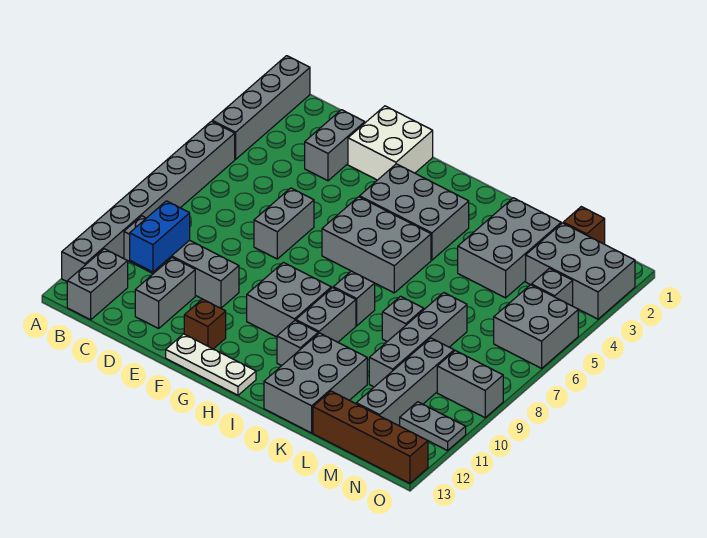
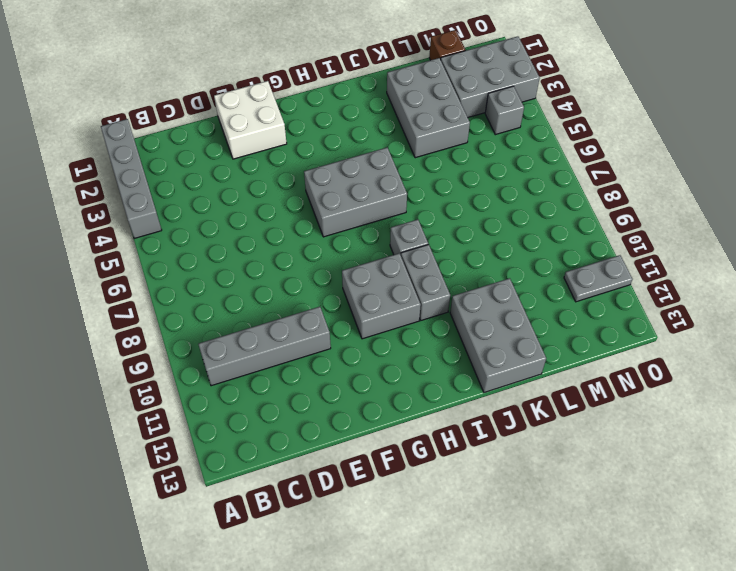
none -> grey brick A5:A12 level 1
none -> grey brick B12:B13 level 1
none -> grey brick D2:D3 level 1

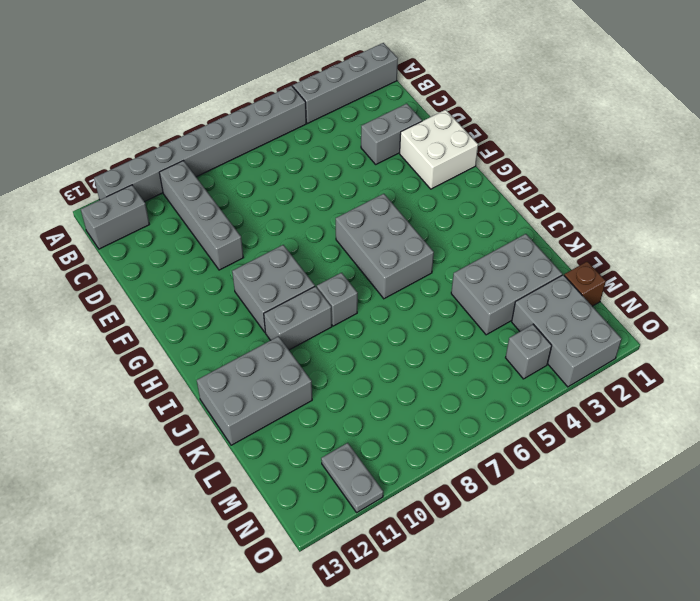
none -> grey brick D11:D12 level 1
none -> grey brick E6:E7 level 1
none -> brown brick F12 level 1

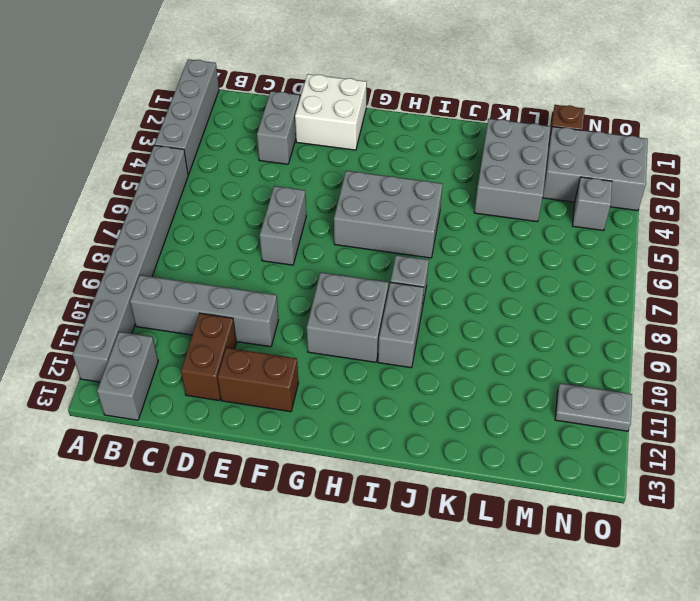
brown brick D11:D12 level 1 -> grey brick D11:D12 level 1
brown brick E12:F12 level 1 -> brown brick F12 level 1
none -> white plate F13:H13 level 1
none -> grey brick G3:I4 level 1
none -> grey brick I11 level 1

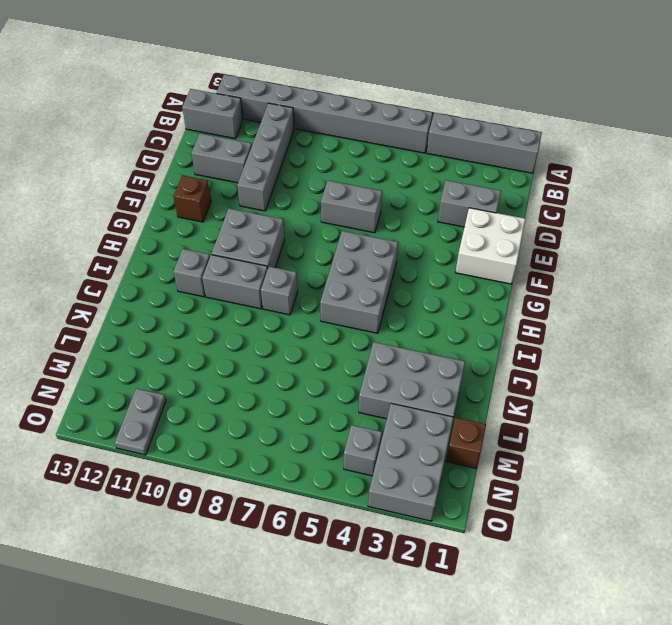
none -> white plate F13:H13 level 1
none -> grey brick G3:I4 level 1
none -> grey brick J11:K13 level 1

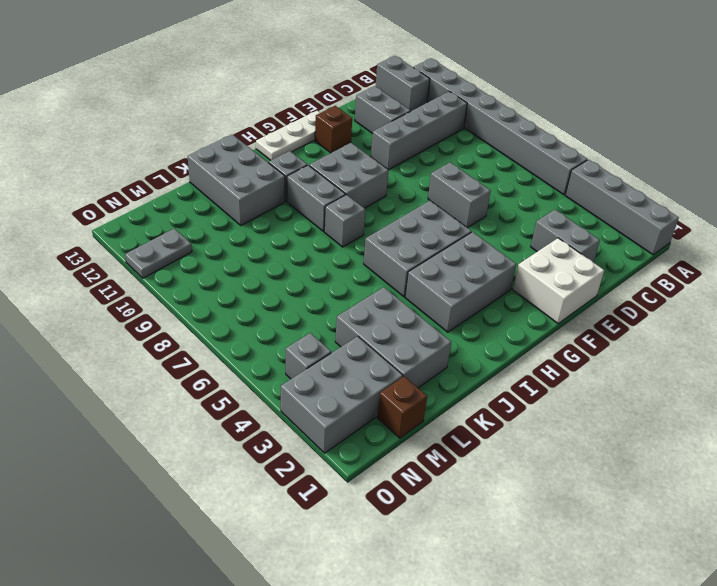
none -> grey brick K8 level 1
none -> grey brick L7:L10 level 1
none -> brown brick L13:O13 level 1

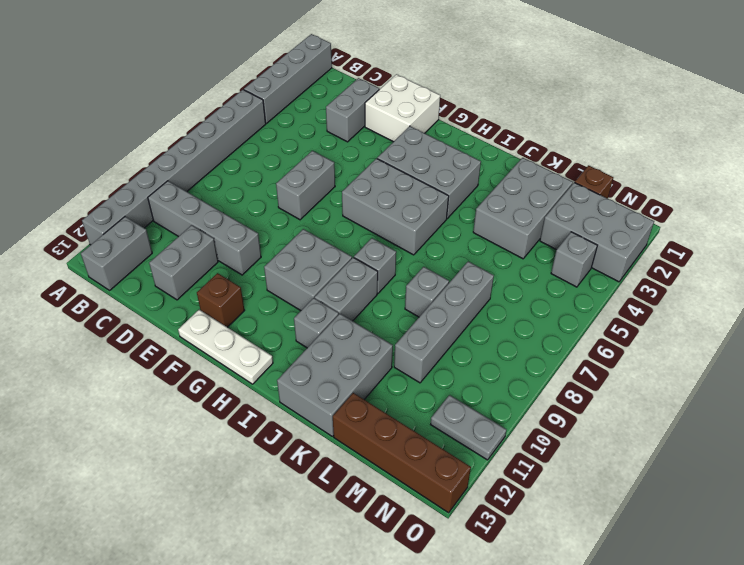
none -> grey brick M9:M12 level 1
none -> grey brick N5:O6 level 1
none -> grey brick N9:O9 level 1

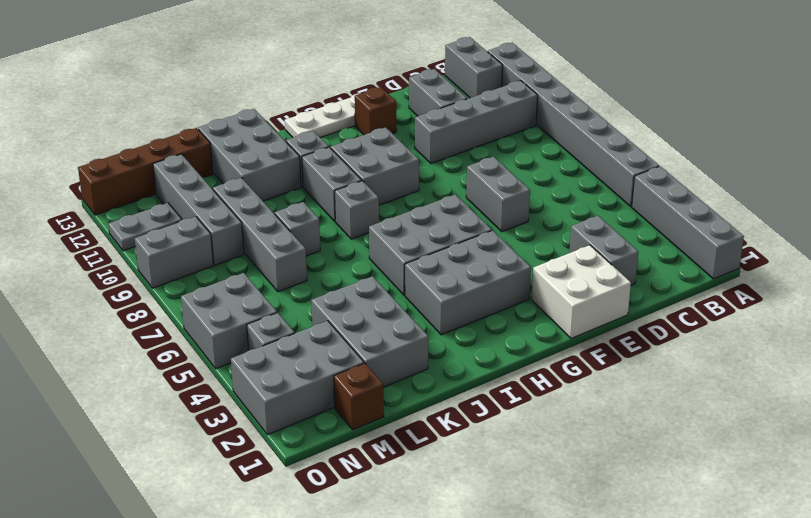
none -> blue brick C10:C11 level 2

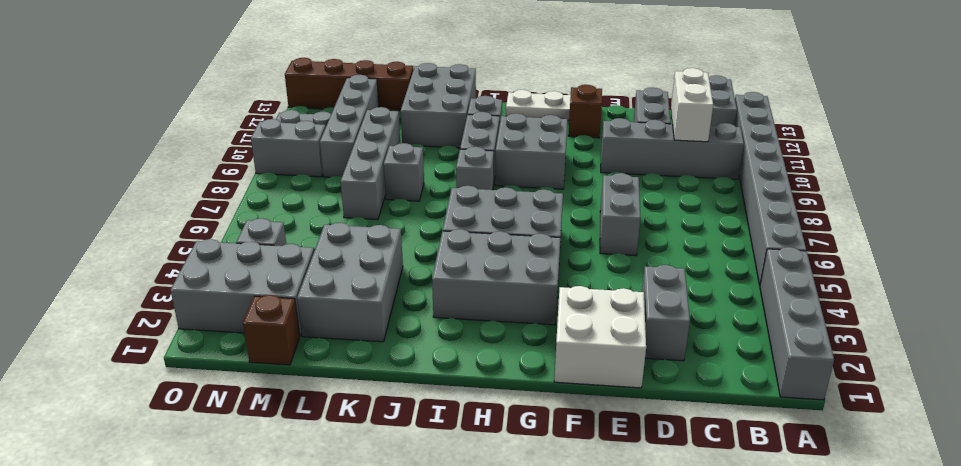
white brick C10:C11 level 2 -> blue brick C10:C11 level 2
none -> grey brick N5:O6 level 1

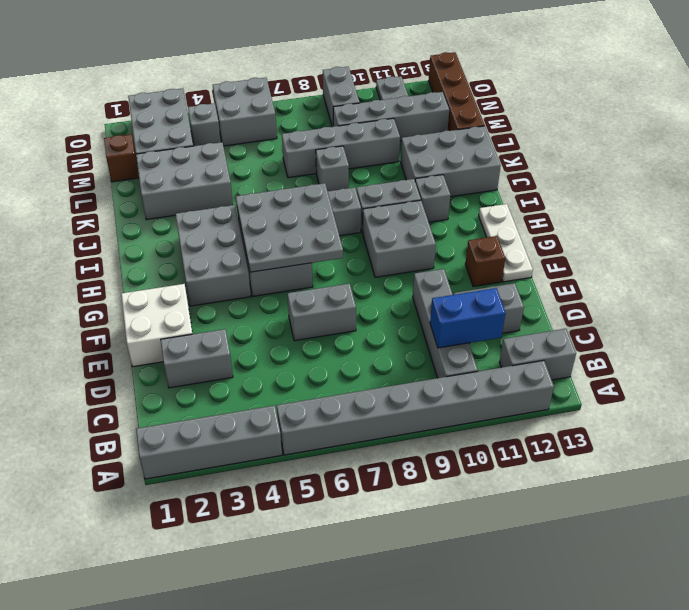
grey plate G5:I7 level 2 -> none

